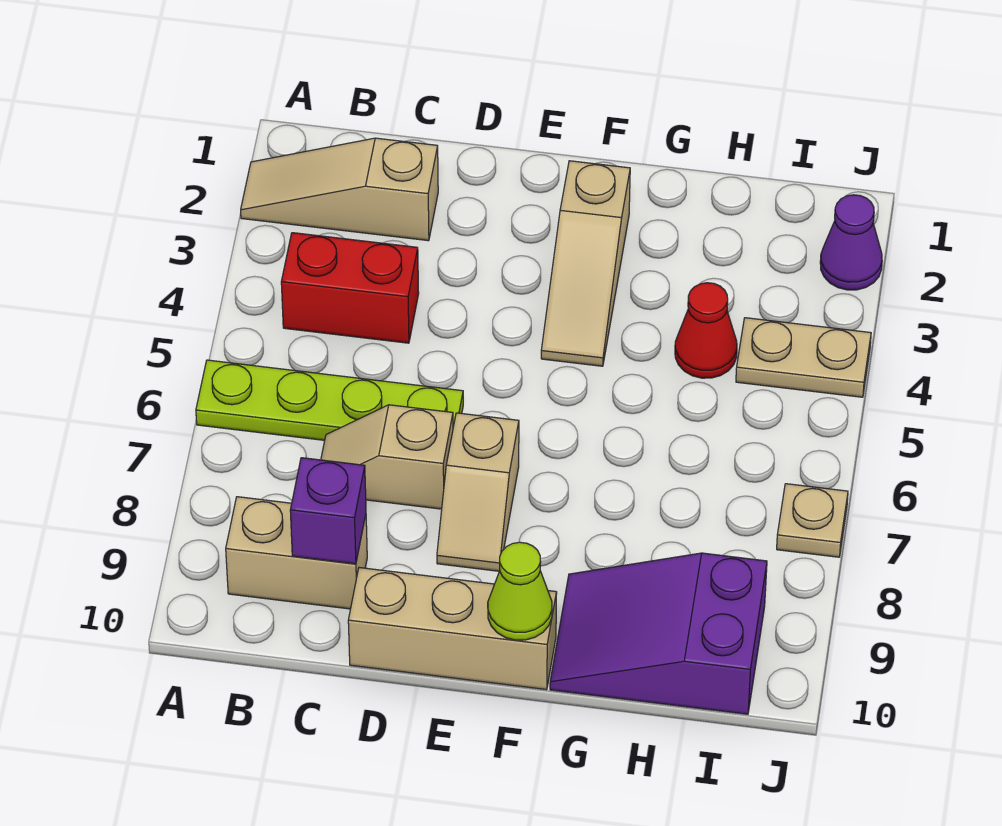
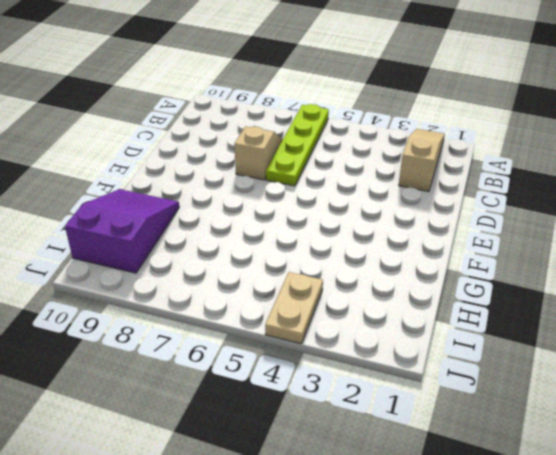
none -> red brick B4:C4 level 1
none -> tan brick B9:C9 level 1
none -> tan brick D10:F10 level 1

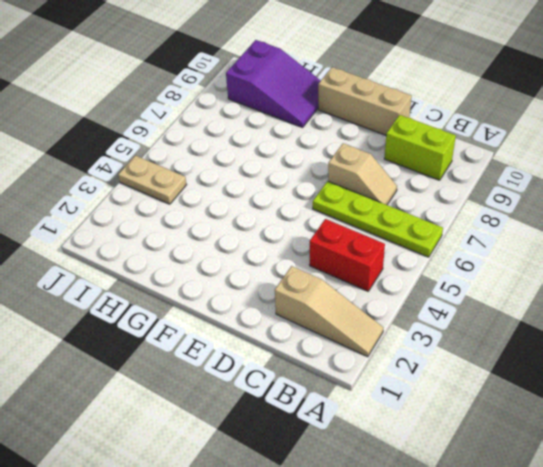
lime brick B9:C9 level 1 -> tan brick B9:C9 level 1
none -> tan slope E7:E8 level 1 top 7
none -> tan slope F2:F4 level 1 top 2
none -> red cone H4 level 1

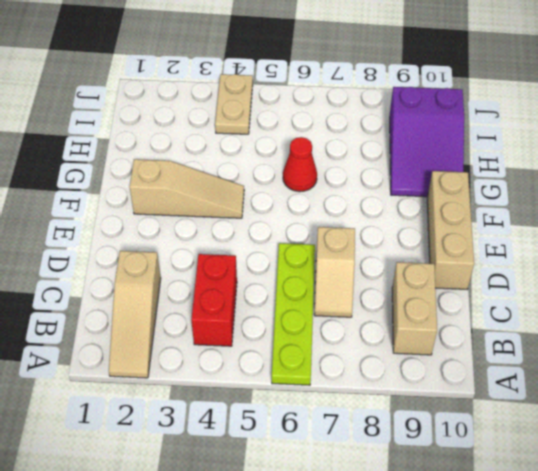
red cone G6 level 1 -> red cone H4 level 1
none -> tan slope E7:E8 level 1 top 7
none -> purple cone J2 level 1
none -> tan plate J7 level 1

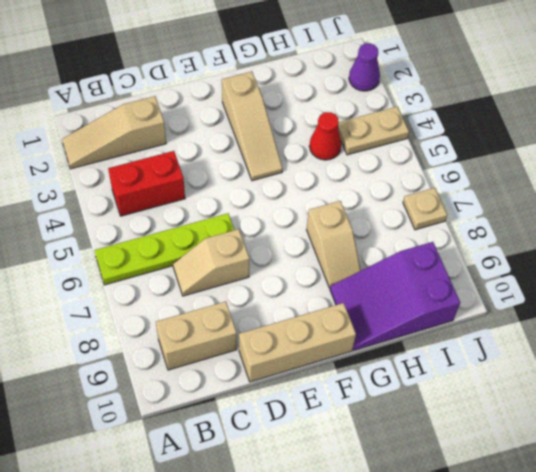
tan slope G7:G8 level 1 top 7 -> tan slope E7:E8 level 1 top 7
none -> purple brick C9 level 2
none -> lime cone F10 level 2

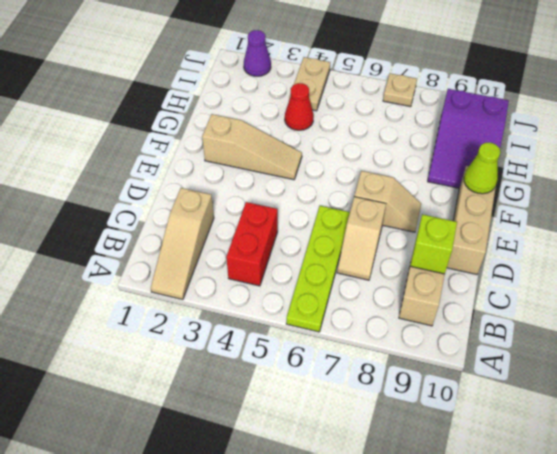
lime brick C9 level 2 -> purple brick C9 level 2

